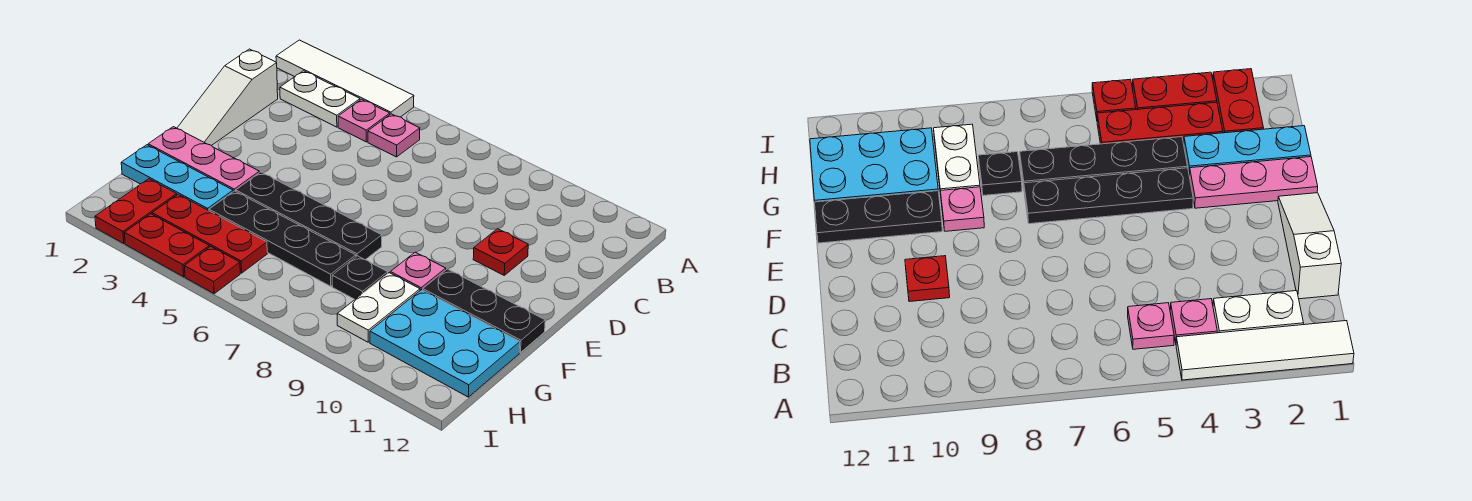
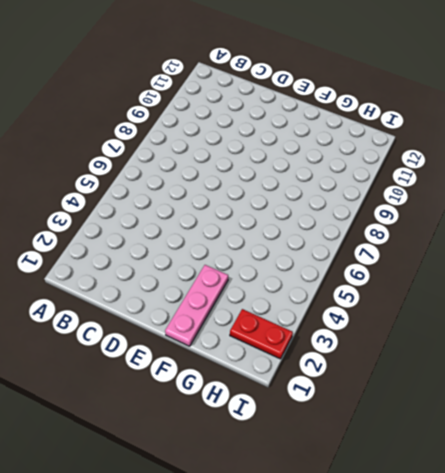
none -> white tile A1:A4 level 1
none -> white plate B2:B3 level 1
none -> pink plate B4 level 1

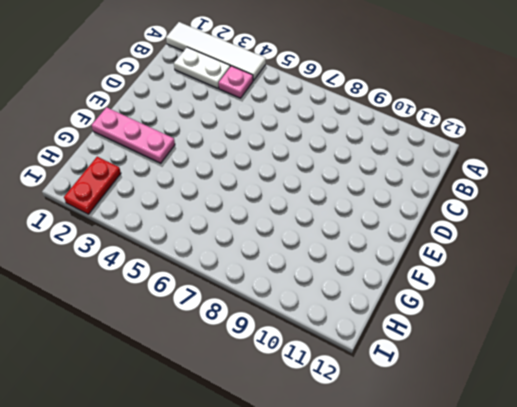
none -> pink plate B5 level 1
none -> white slope C1:E1 level 1 top C
none -> red plate D10 level 1

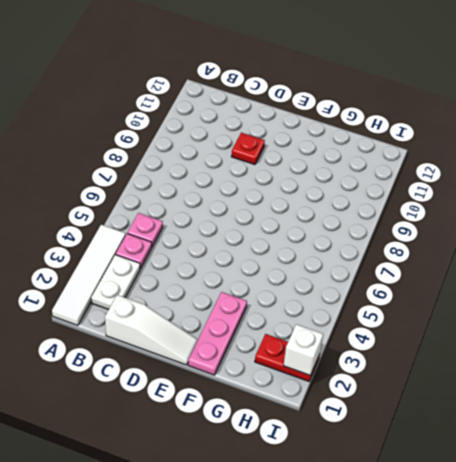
white brick I2 level 2 -> none
none -> black plate F4:F7 level 1
none -> pink plate F9 level 1
none -> black plate F10:F12 level 1

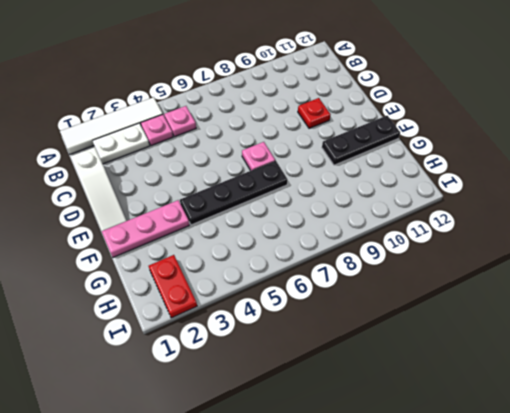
pink plate E7 level 1 -> pink plate F9 level 1
none -> cyan plate G1:G3 level 1
none -> black plate G4:G7 level 1
none -> black plate G8 level 1

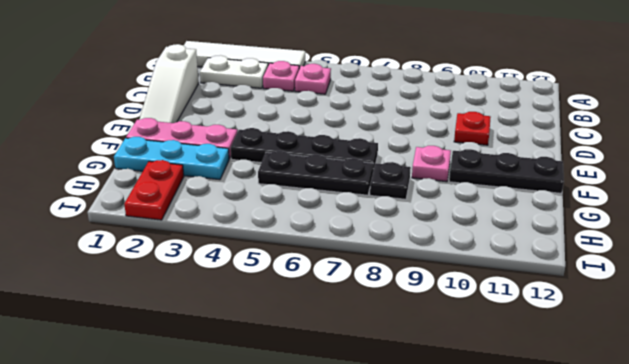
black plate G5:G7 level 1 -> black plate G4:G7 level 1
none -> white plate G9:H9 level 1
none -> cyan plate G10:H12 level 1
none -> red plate H3:H5 level 1

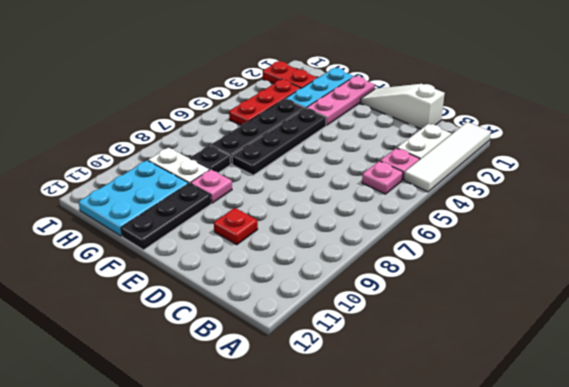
none -> red plate I3:I4 level 1
none -> red plate I5 level 1

